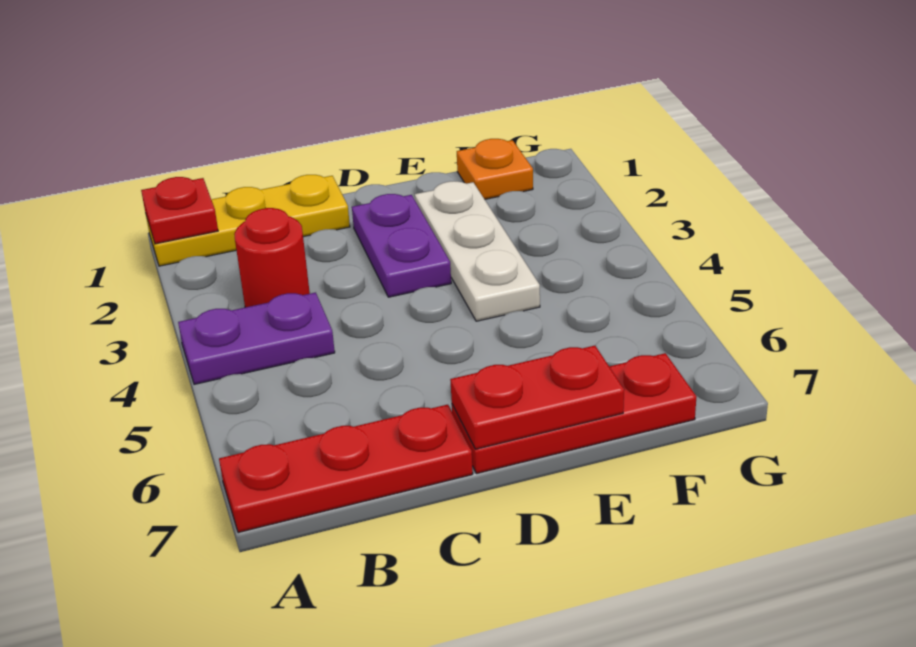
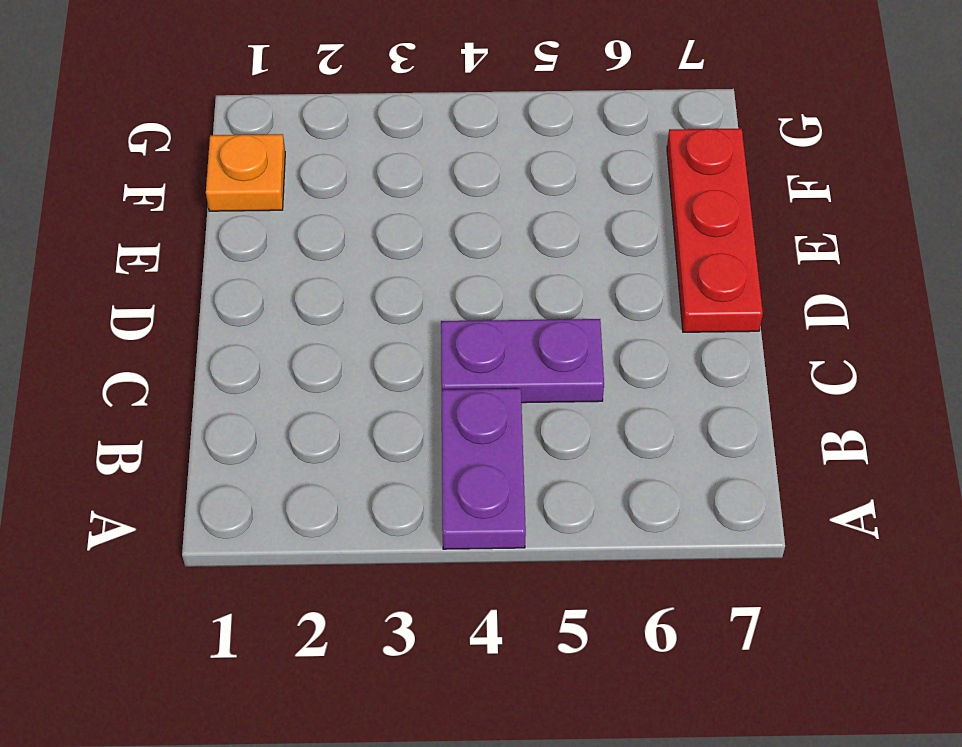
purple plate C4:C5 level 1 -> purple plate D2:D3 level 1
none -> yellow plate A1:C1 level 1
none -> red plate A7:C7 level 1

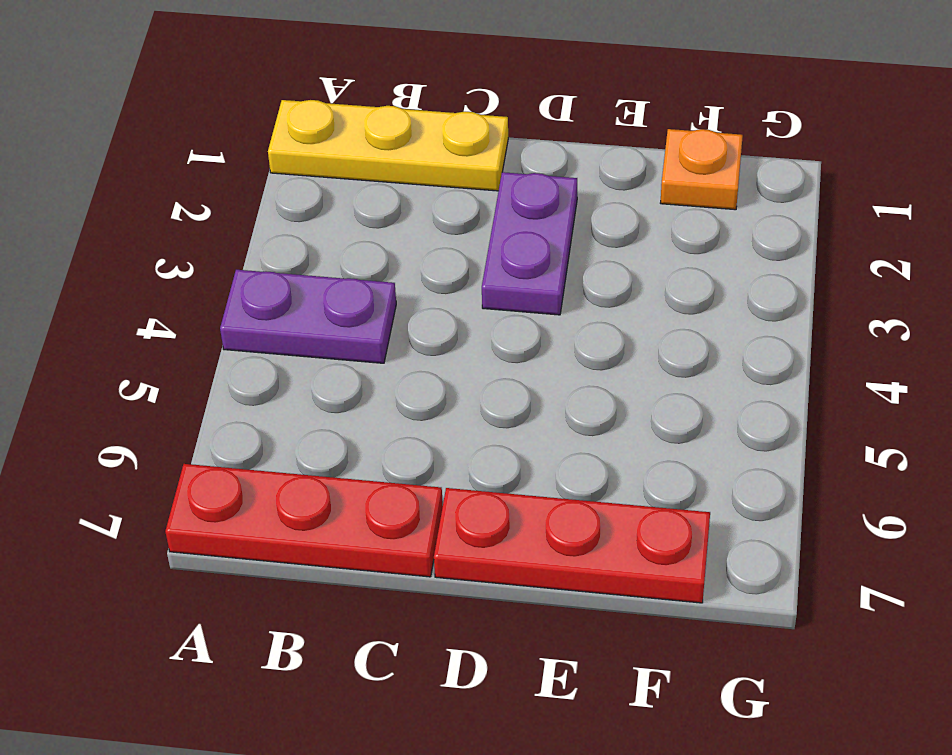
none -> red round brick B3 level 1
none -> white plate E2:E4 level 1

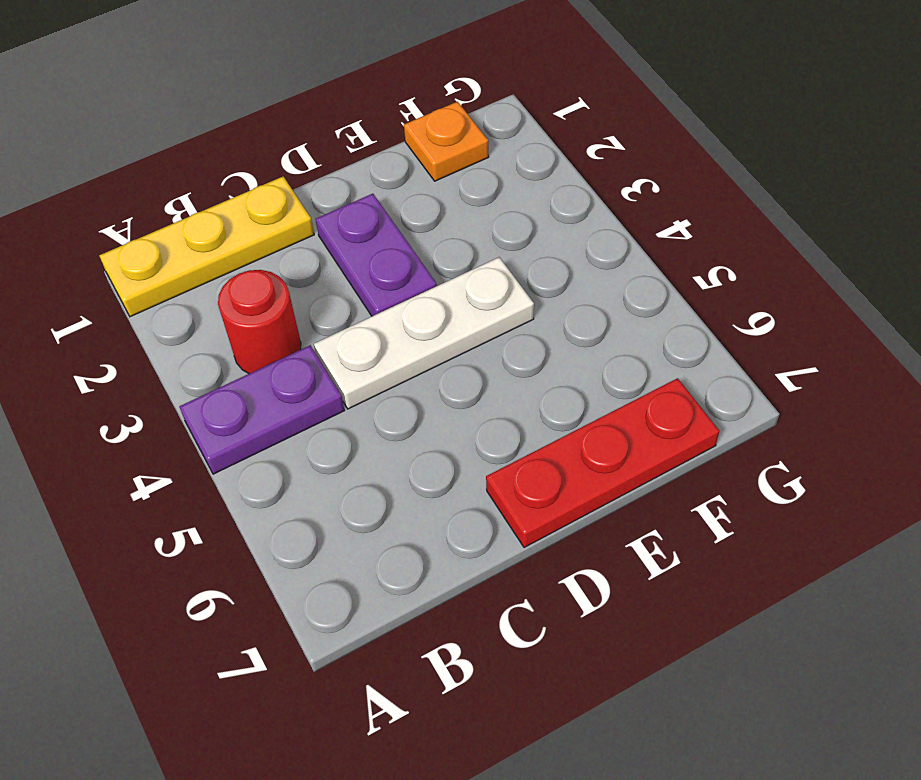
white plate C4:E4 level 1 -> white plate E2:E4 level 1
none -> red plate A7:C7 level 1
none -> red plate A1 level 2

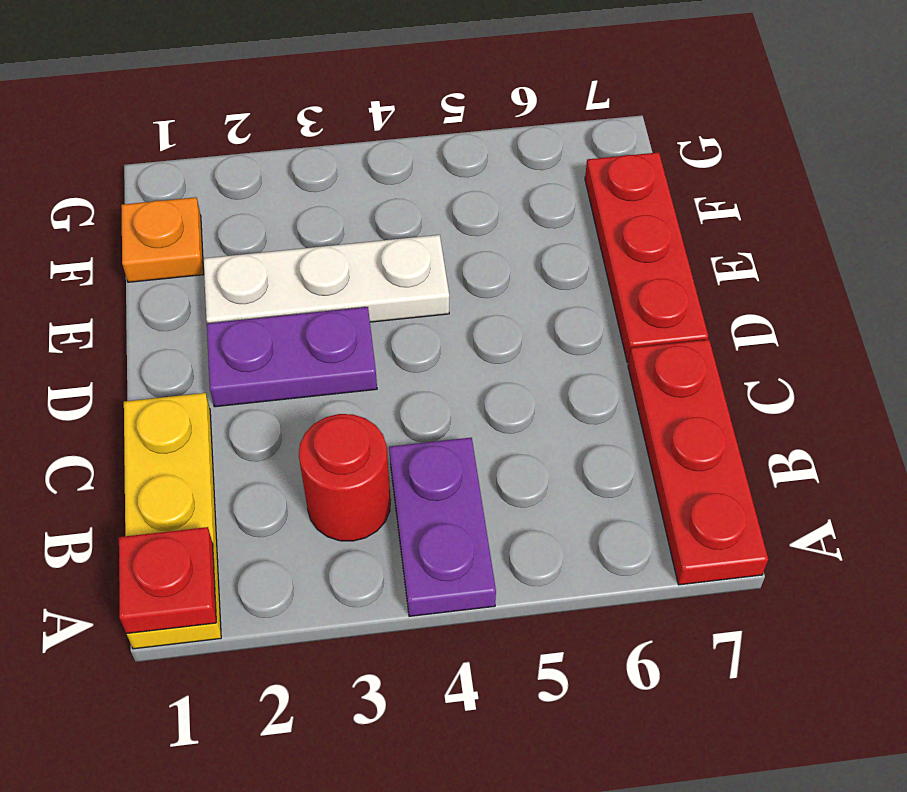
none -> red plate D7:E7 level 2

